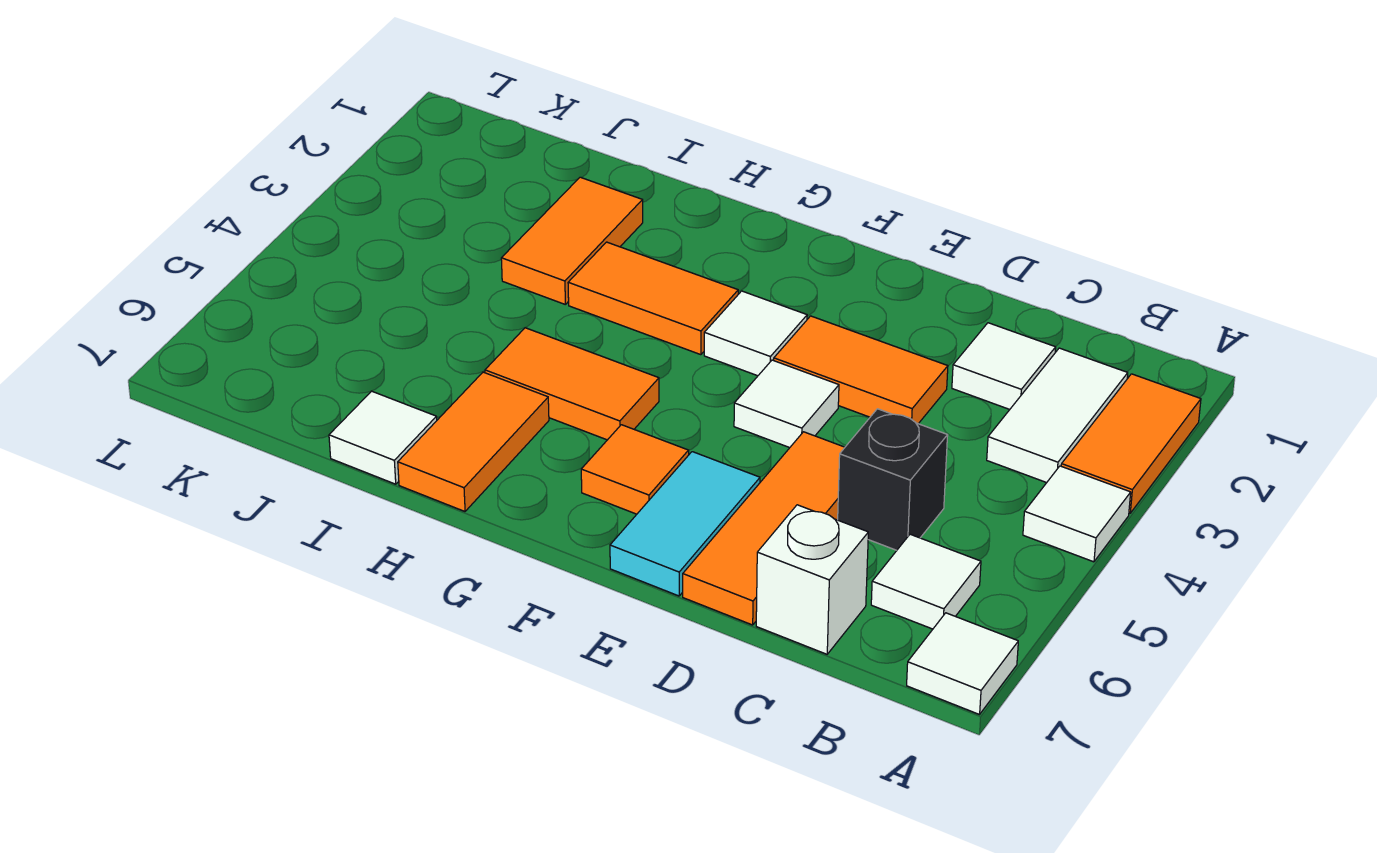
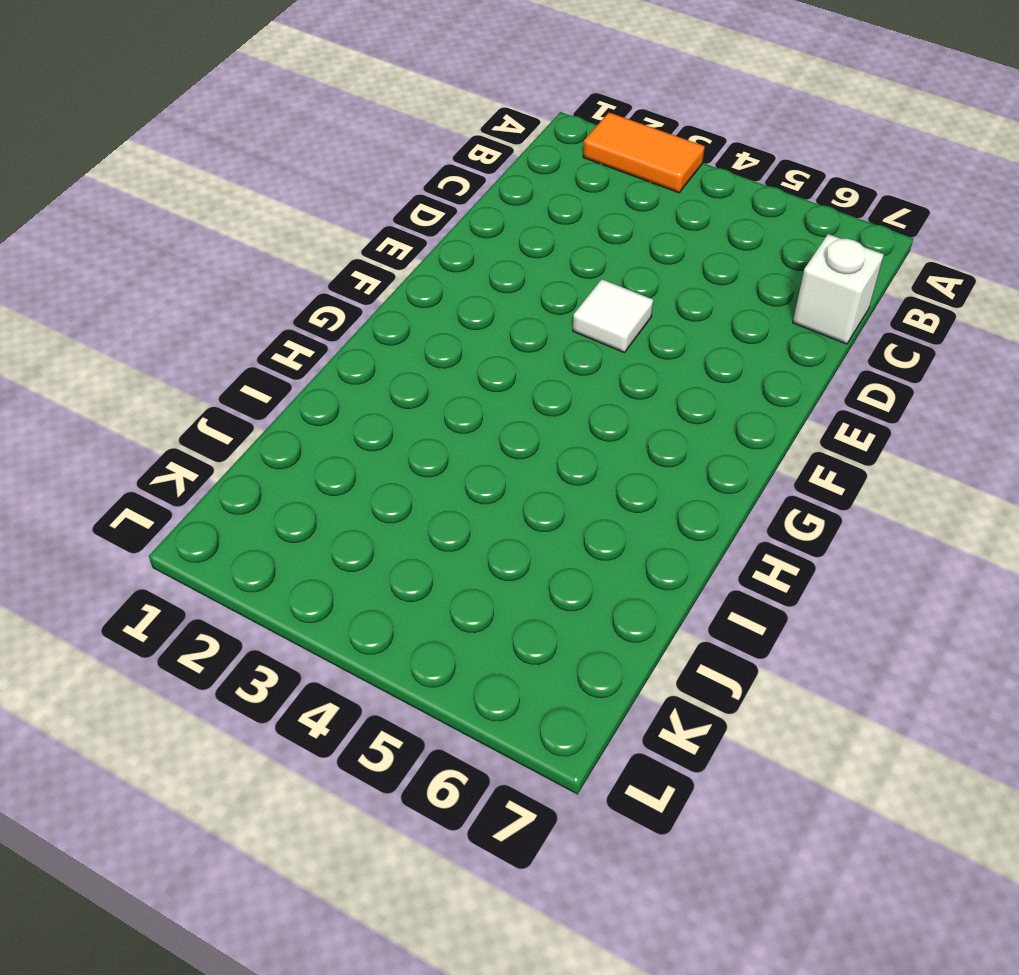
none -> white tile A4 level 1
none -> white tile A7 level 1
none -> white tile B2:B3 level 1

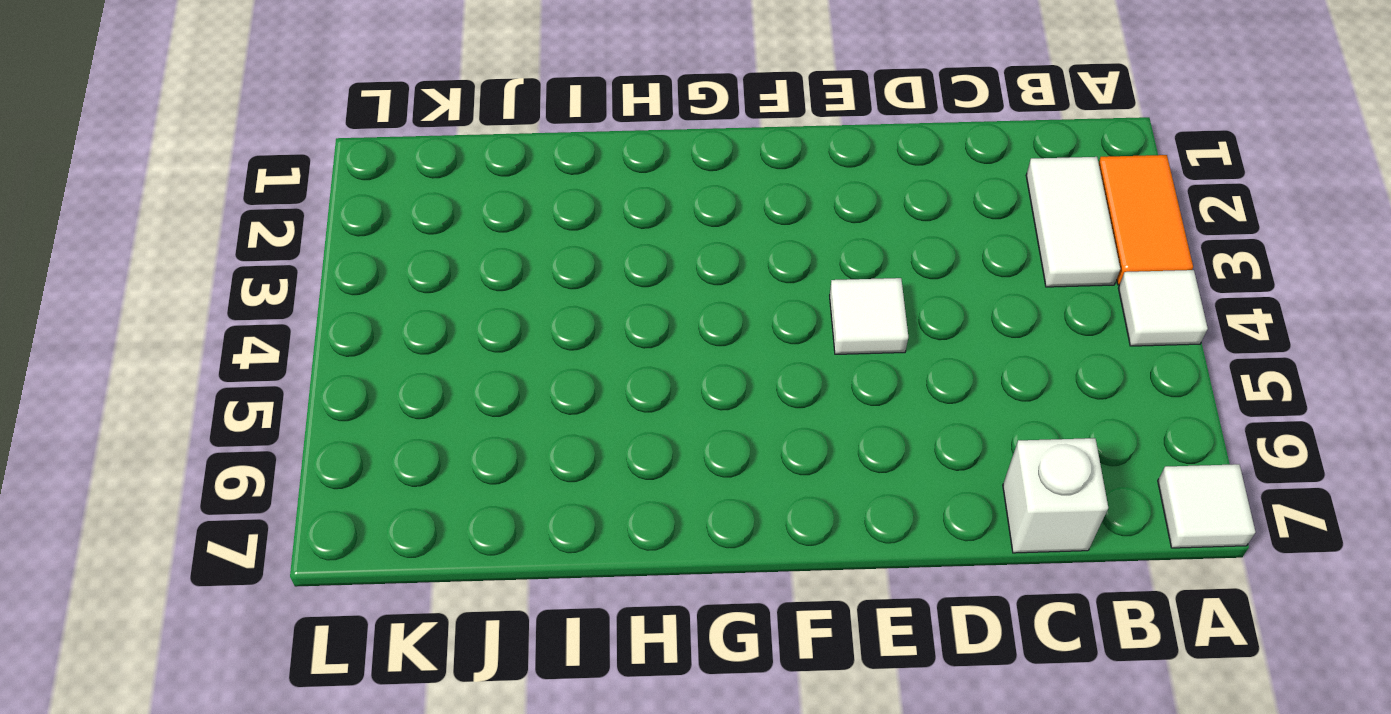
none -> white tile B6 level 1
none -> white tile C2 level 1
none -> black brick C5 level 1

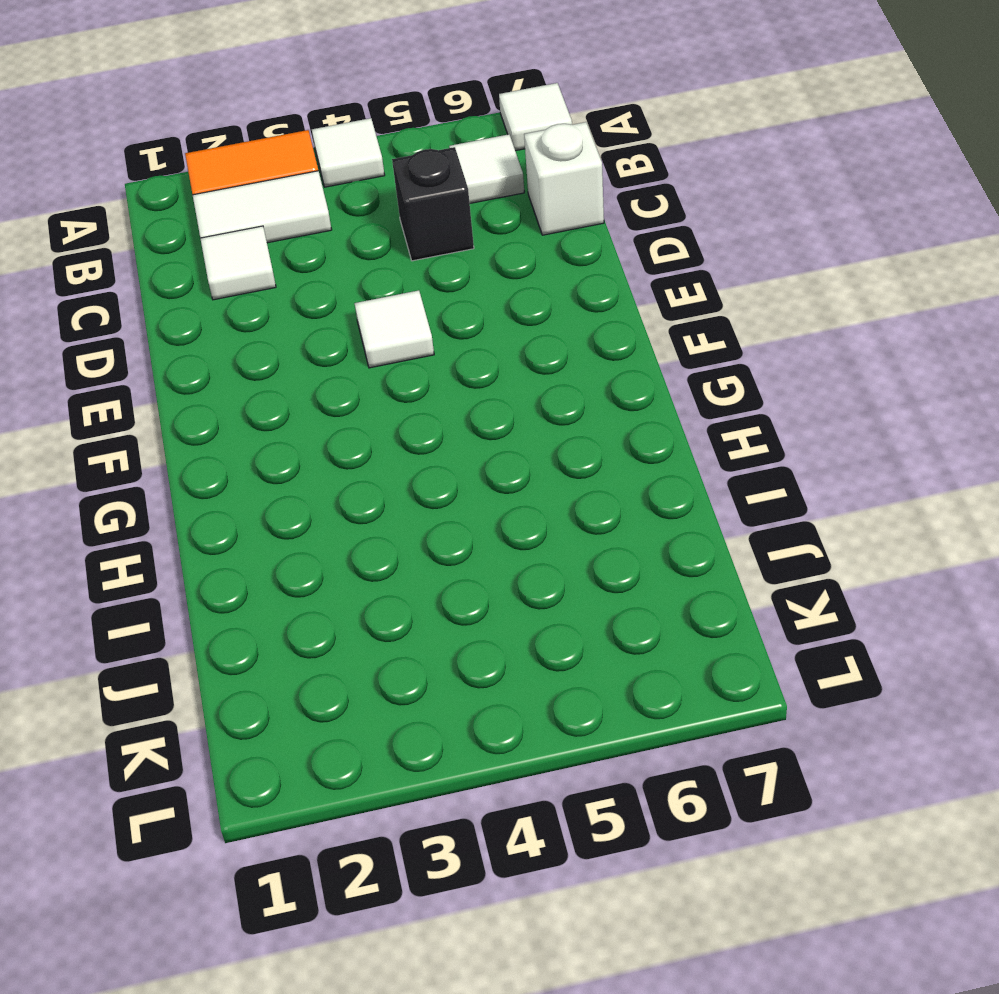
none -> orange tile D3:E3 level 1
none -> orange tile D5:D7 level 1
none -> cyan tile E6:E7 level 1

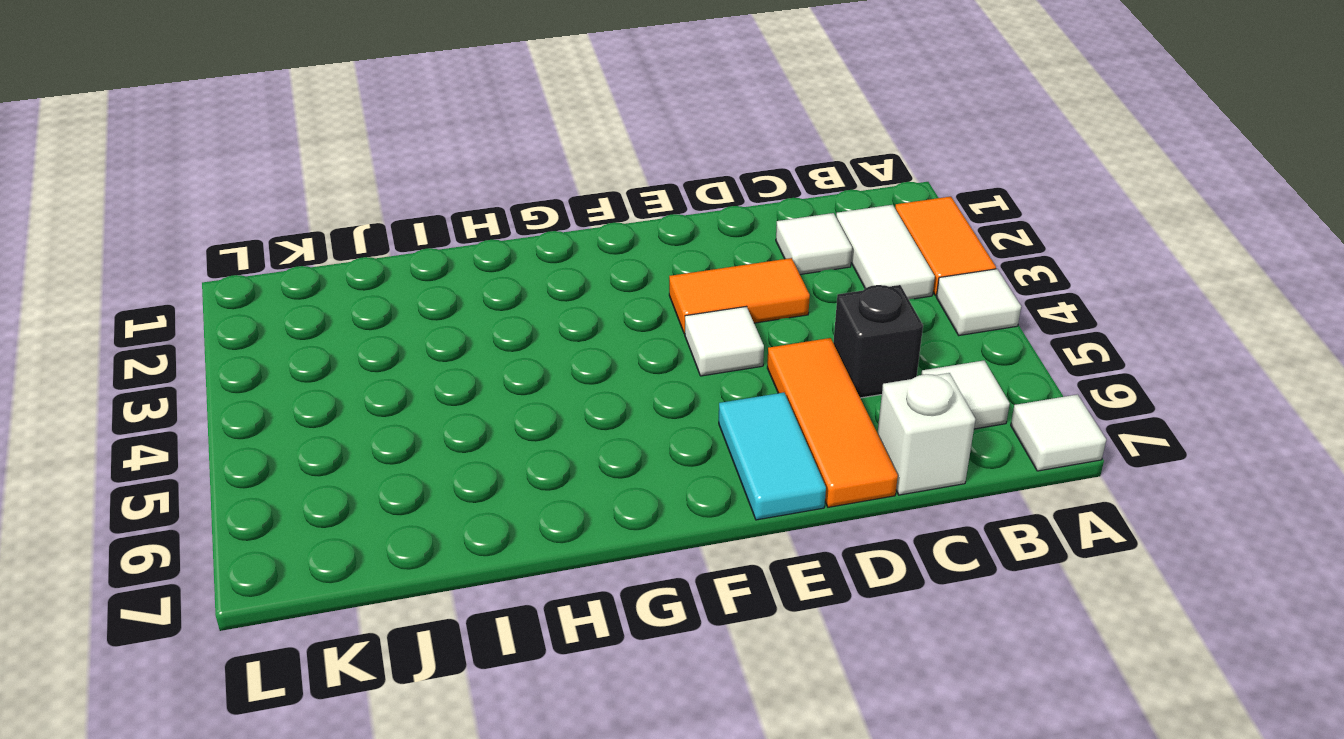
none -> white tile F3 level 1
none -> orange tile F6 level 1
none -> orange tile G3:H3 level 1

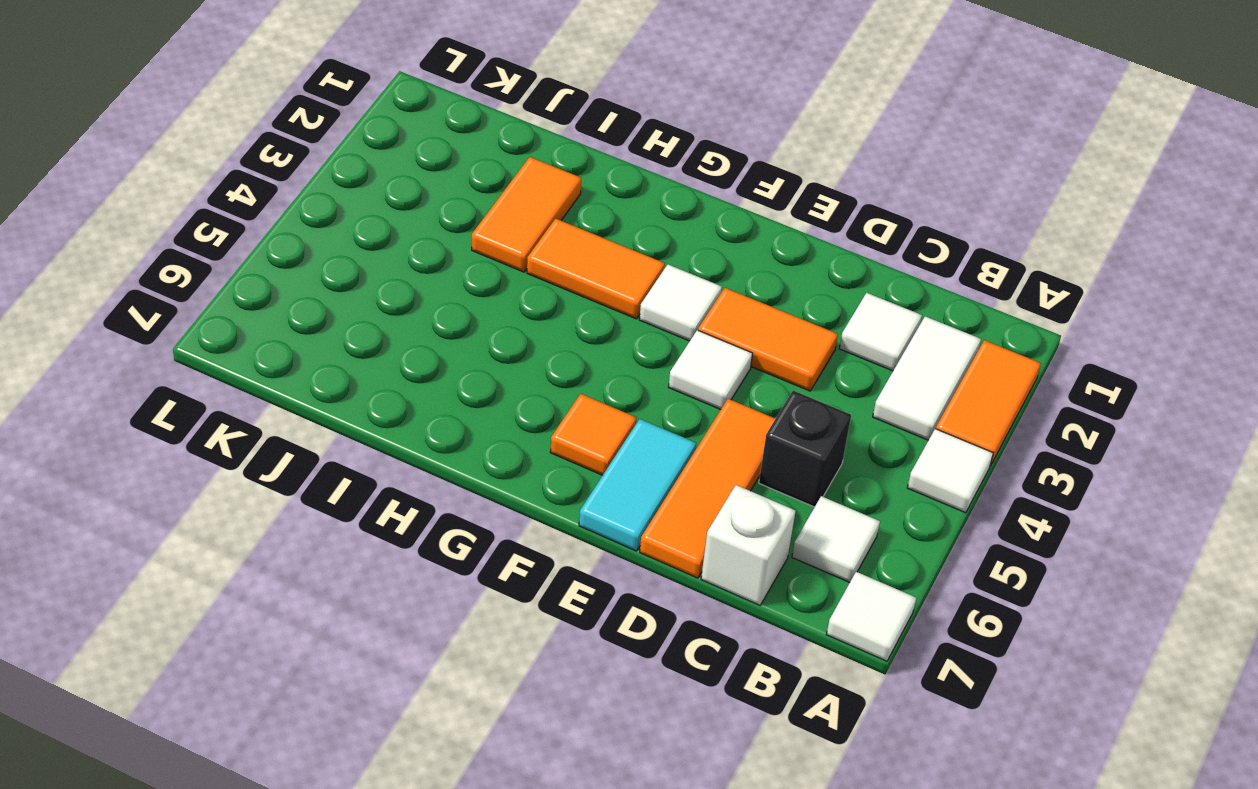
none -> orange tile G5:H5 level 1
none -> orange tile H6:H7 level 1
none -> white tile I7 level 1

